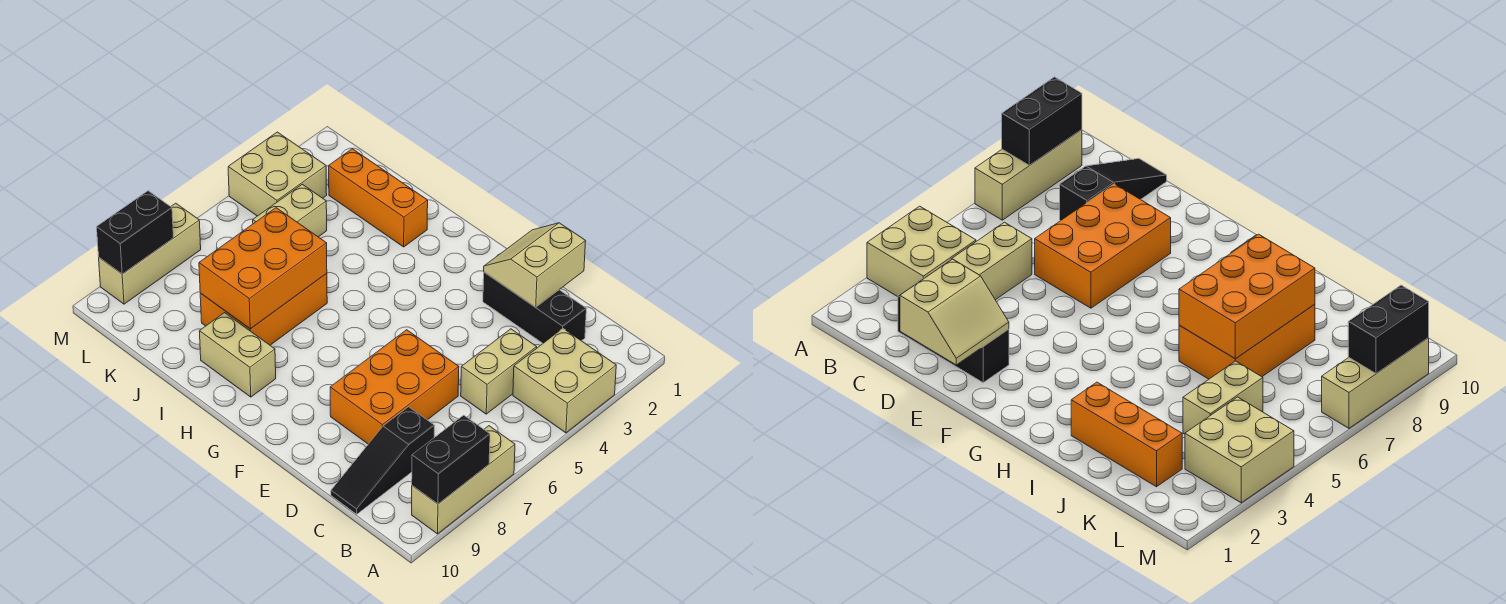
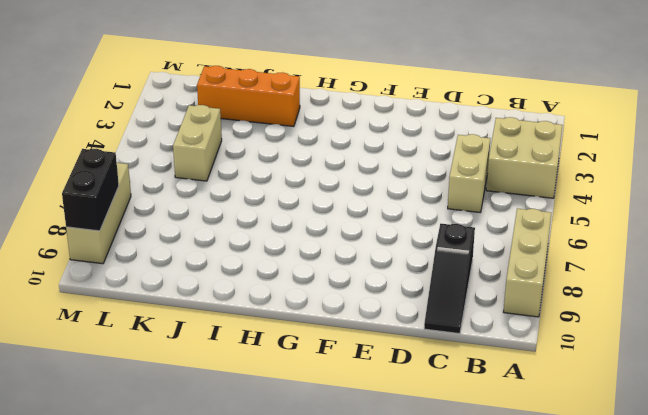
none -> black brick C2:E2 level 1
none -> orange brick D6:E8 level 1
none -> tan brick H9:I9 level 1

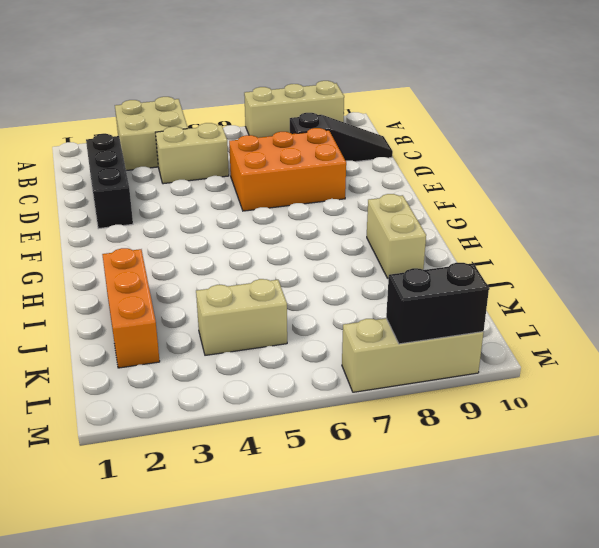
none -> orange brick I6:J8 level 1
none -> tan brick L3:M4 level 1
none -> black brick A8:A9 level 2

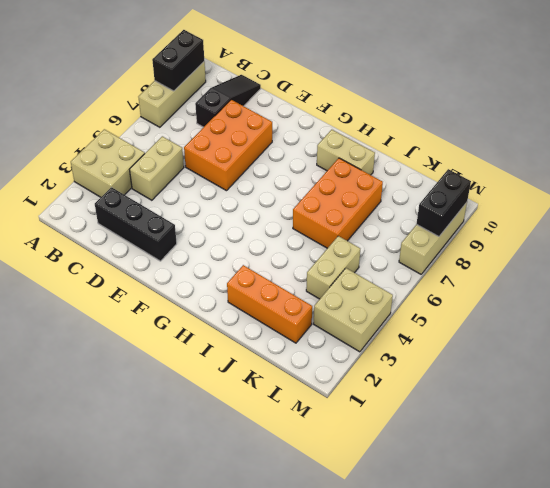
none -> tan slope D1:E2 level 2 top D
none -> orange brick I6:J8 level 2

